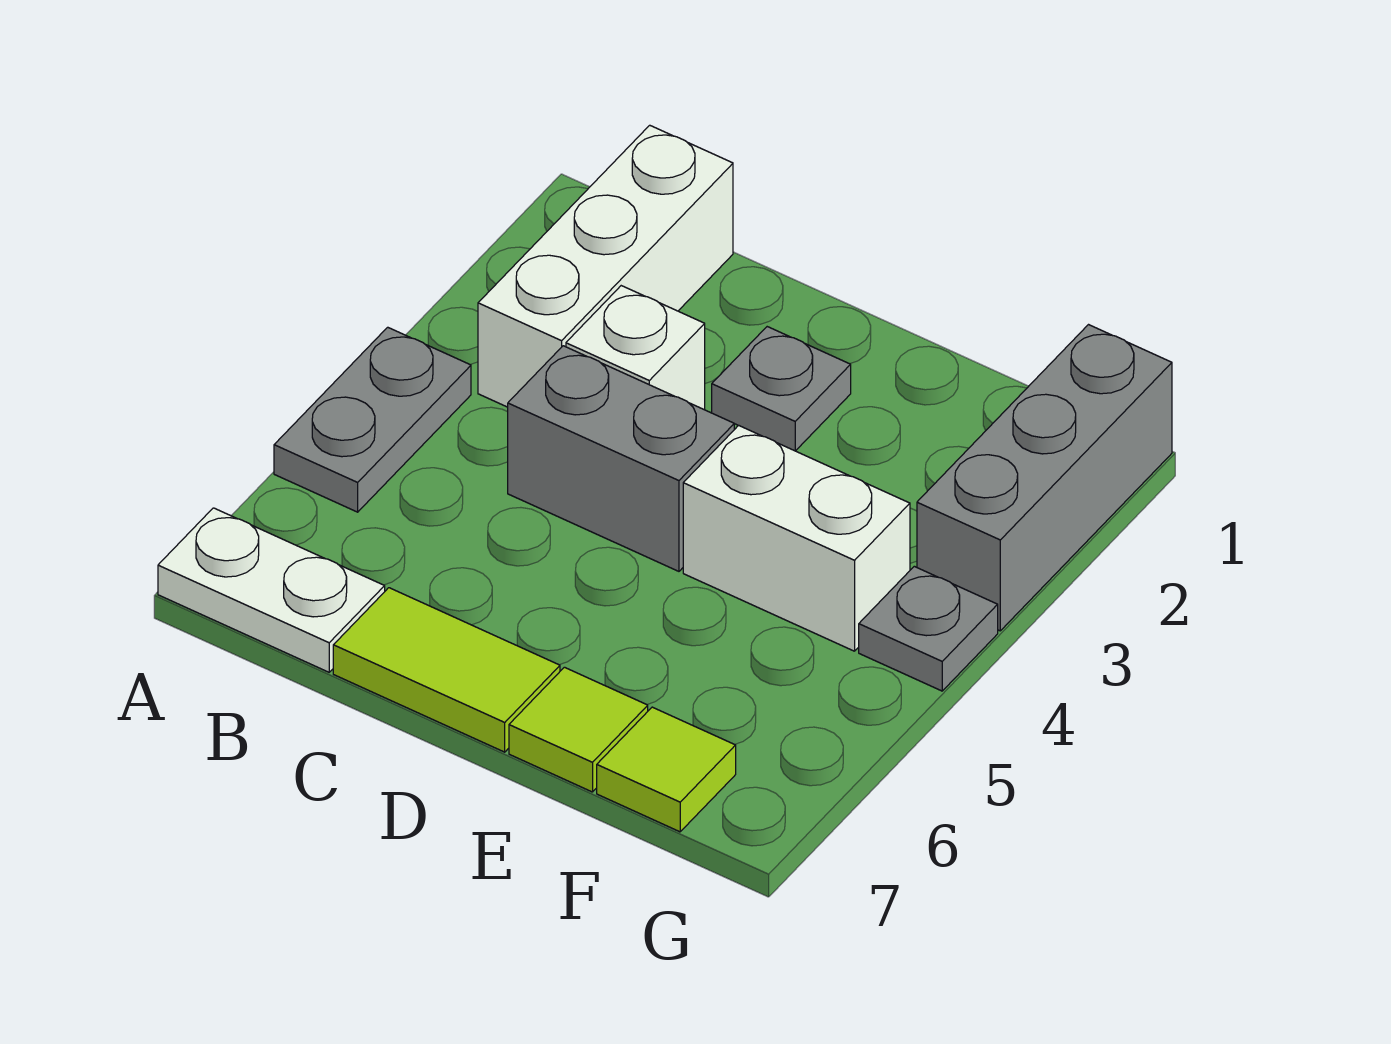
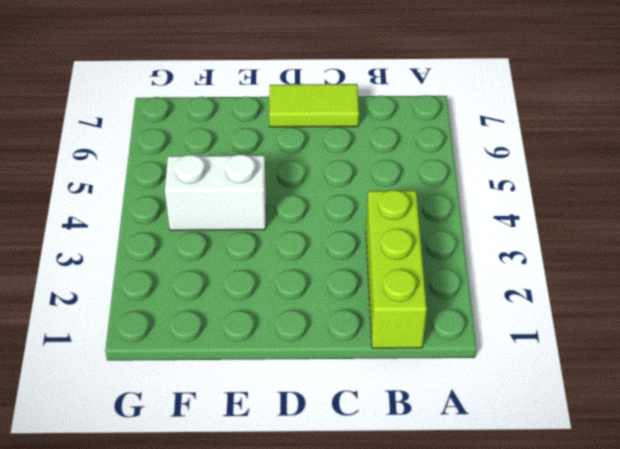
lime brick B1:B3 level 1 -> white brick B1:B3 level 1
none -> grey plate A4:A5 level 1
none -> white plate A7:B7 level 1
none -> white brick C3 level 1

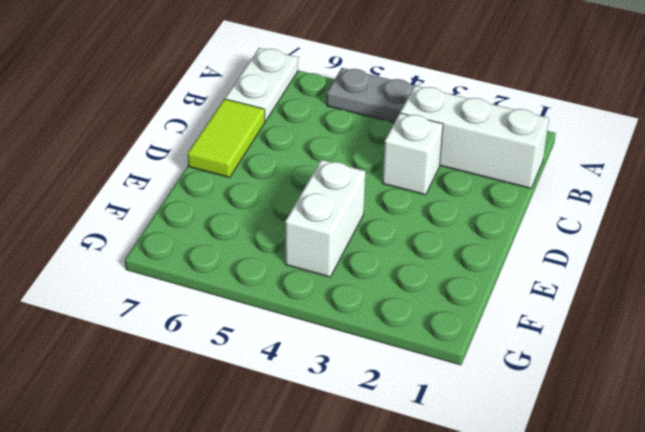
none -> grey brick C4:D4 level 1
none -> grey plate D2 level 1
none -> lime tile E7 level 1

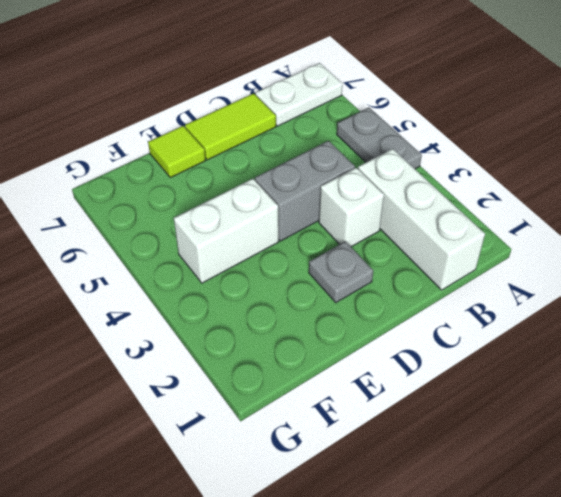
none -> lime tile F7 level 1
none -> grey brick G1:G3 level 1
none -> grey plate G4 level 1

